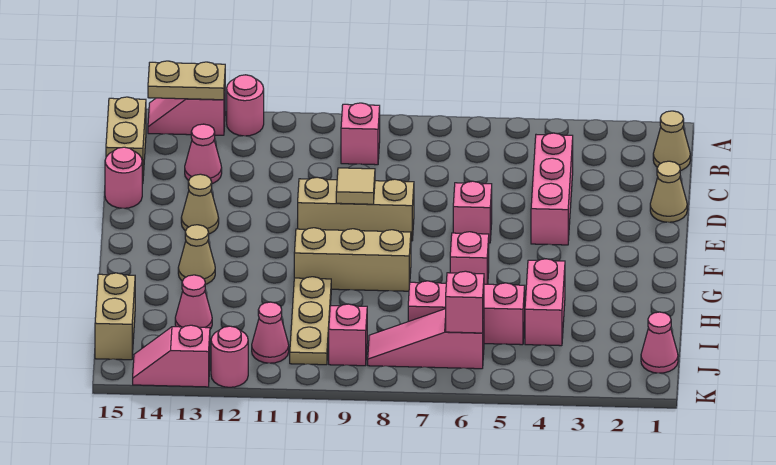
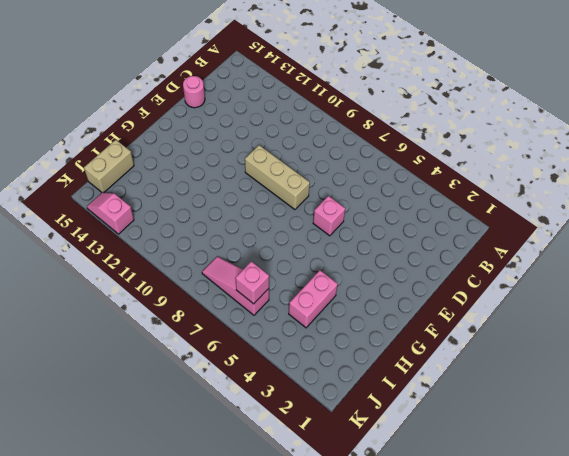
none -> pink round brick A12 level 1
none -> pink slope A13:A14 level 1 top 13
none -> tan cone B1 level 1

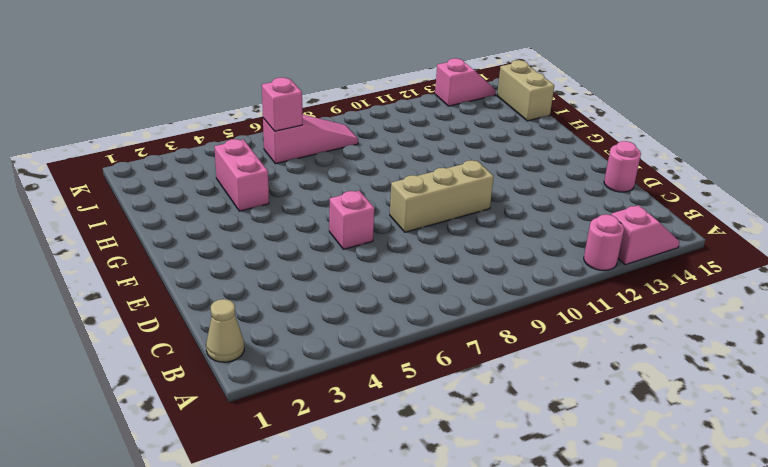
none -> pink brick B9 level 1
none -> tan brick B15:C15 level 1
none -> pink brick C4:E4 level 1

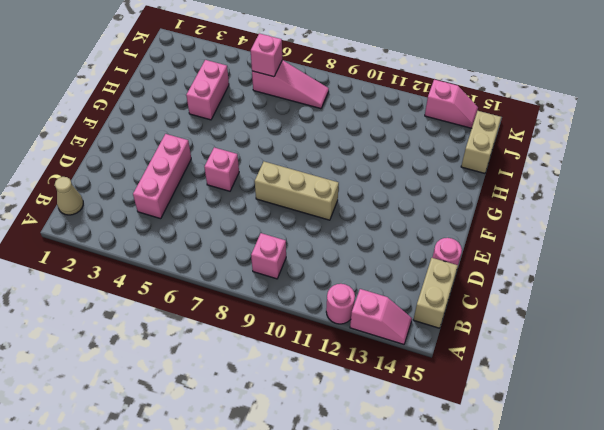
none -> pink cone C13 level 1
none -> tan cone D1 level 1
none -> tan cone E13 level 1

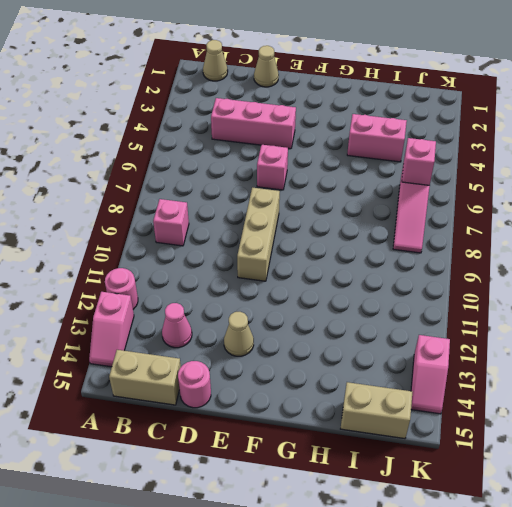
none -> pink brick G6 level 1
none -> tan brick G8:G10 level 1
none -> tan cone G13 level 1

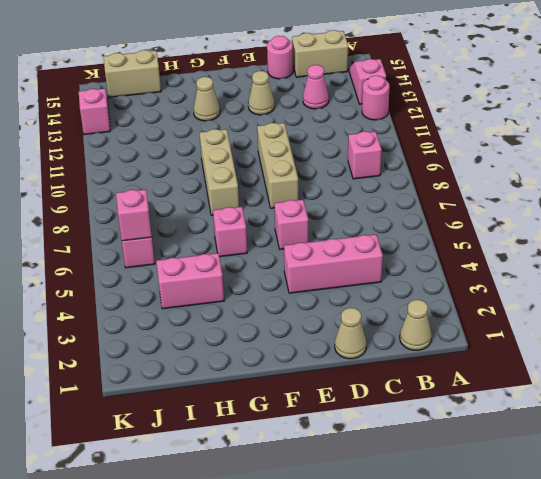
none -> tan plate H10:J10 level 1
none -> pink brick I5:I7 level 1
none -> pink cone I13 level 1

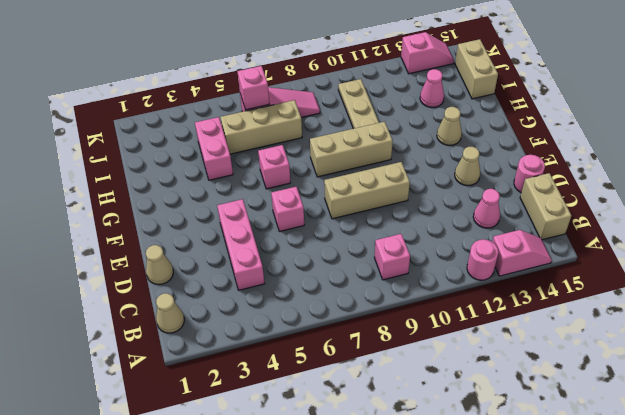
tan brick I5:I7 level 1 -> pink brick I5:I7 level 1
none -> pink cone J1 level 1
none -> pink brick J9 level 1
none -> pink cone J11 level 1

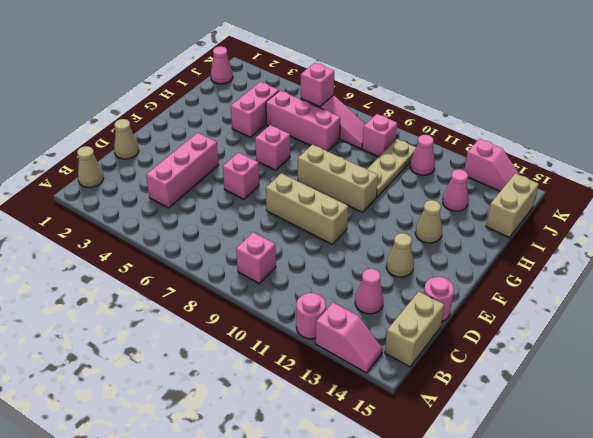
none -> pink round brick K12 level 1
none -> tan plate A13:A14 level 2
none -> tan tile E9 level 2

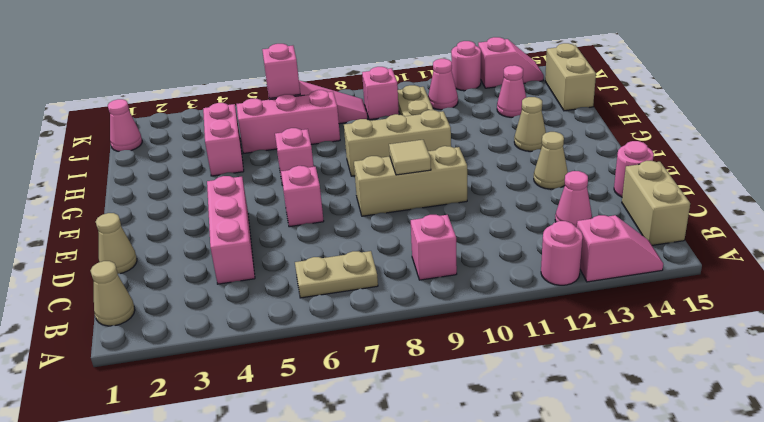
tan plate B6:B7 level 1 -> tan plate A13:A14 level 2

